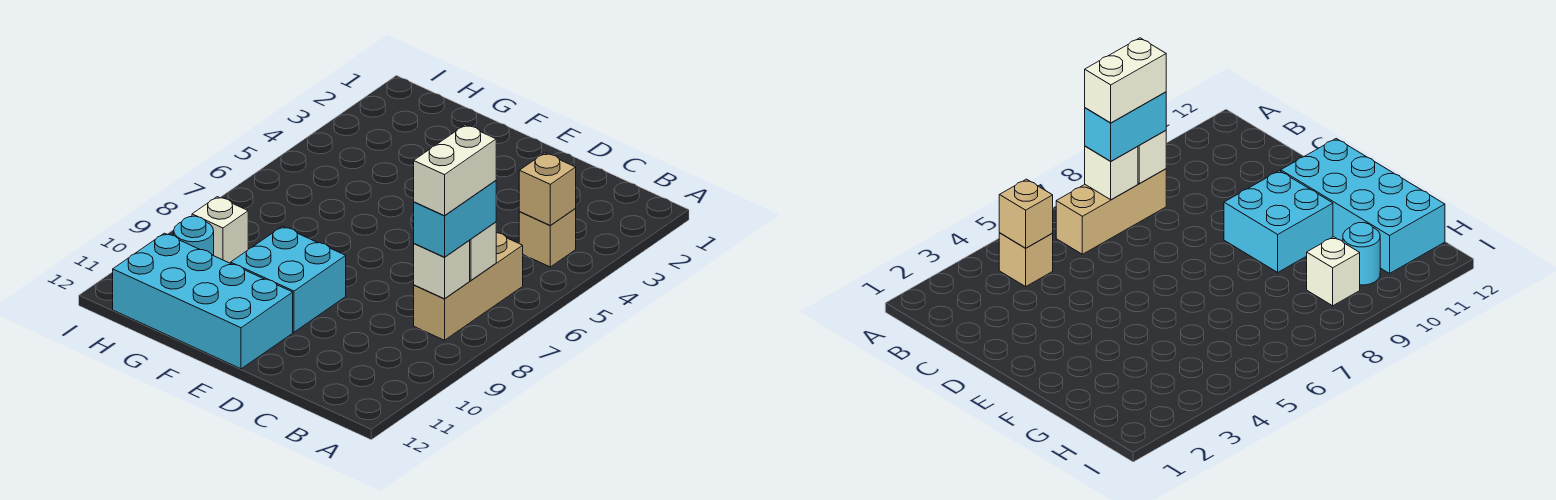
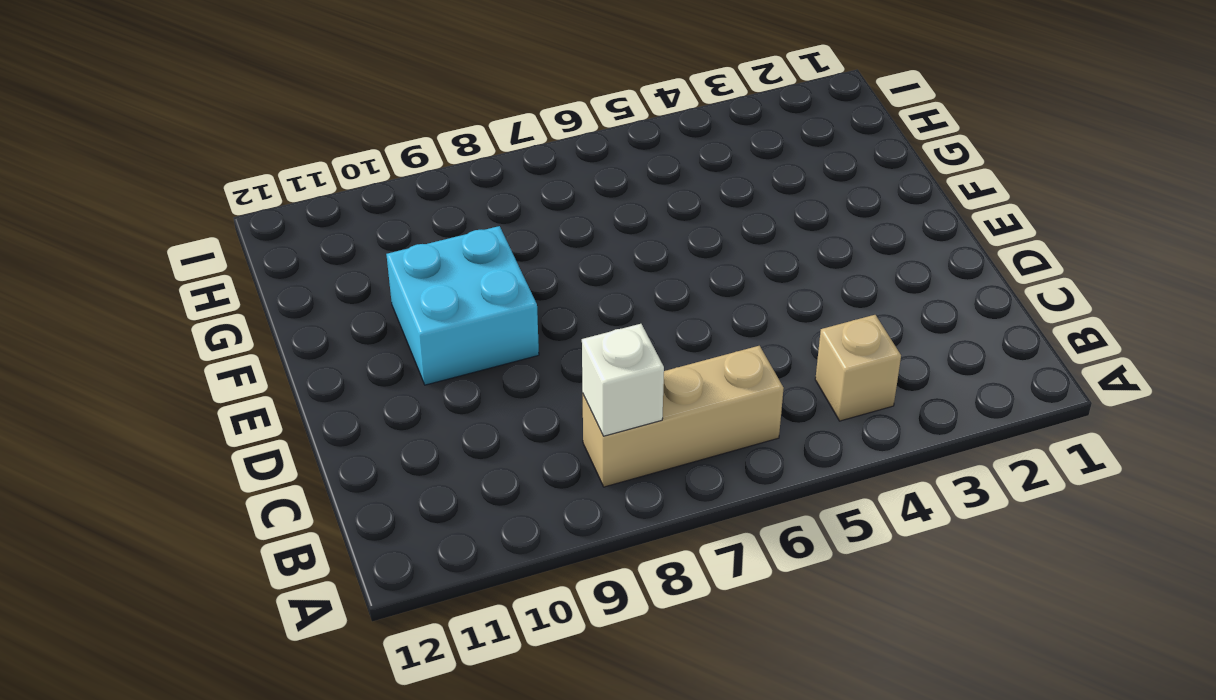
none -> cyan brick E11:H12 level 1
none -> white brick H9 level 1

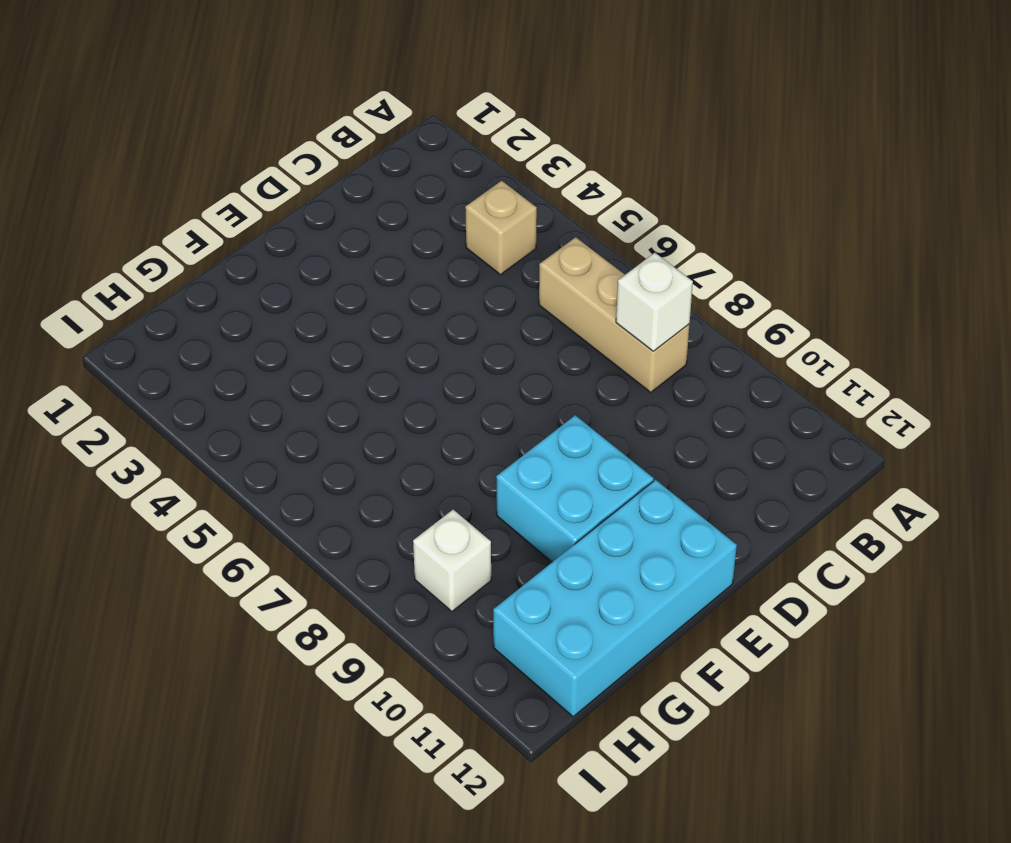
none -> cyan round brick H10 level 1
none -> tan brick B4 level 2

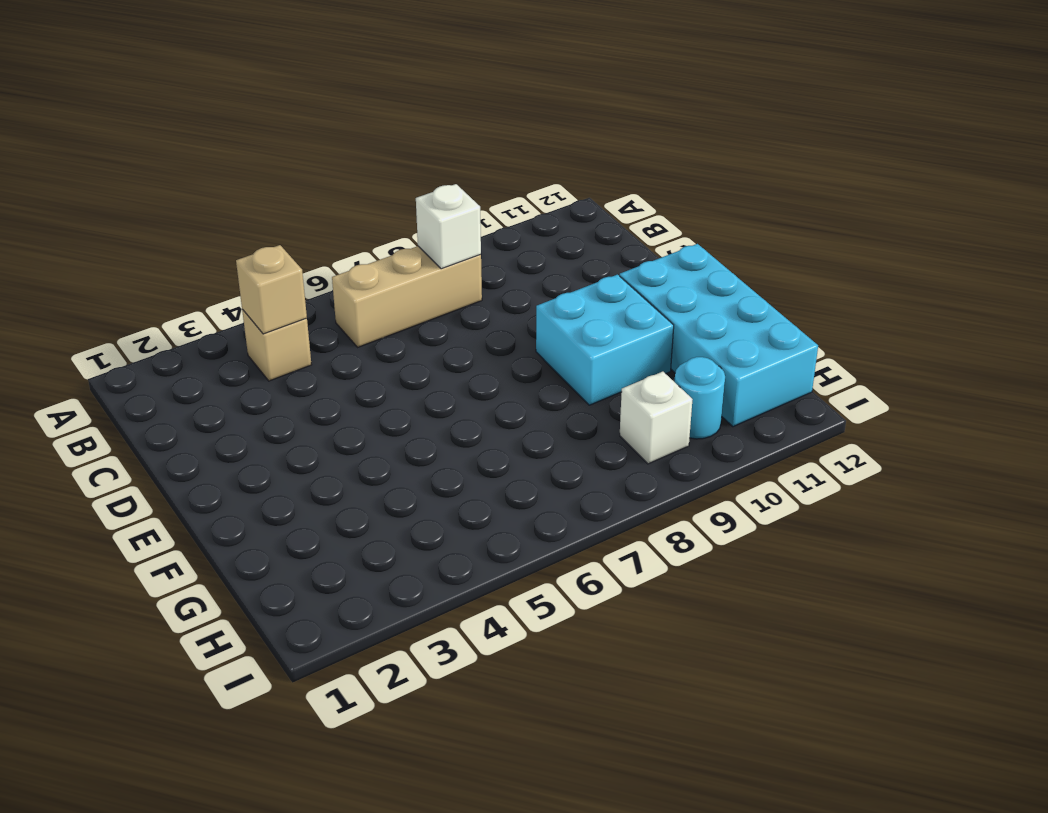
none -> white brick B7 level 2
none -> cyan brick B7:B8 level 3

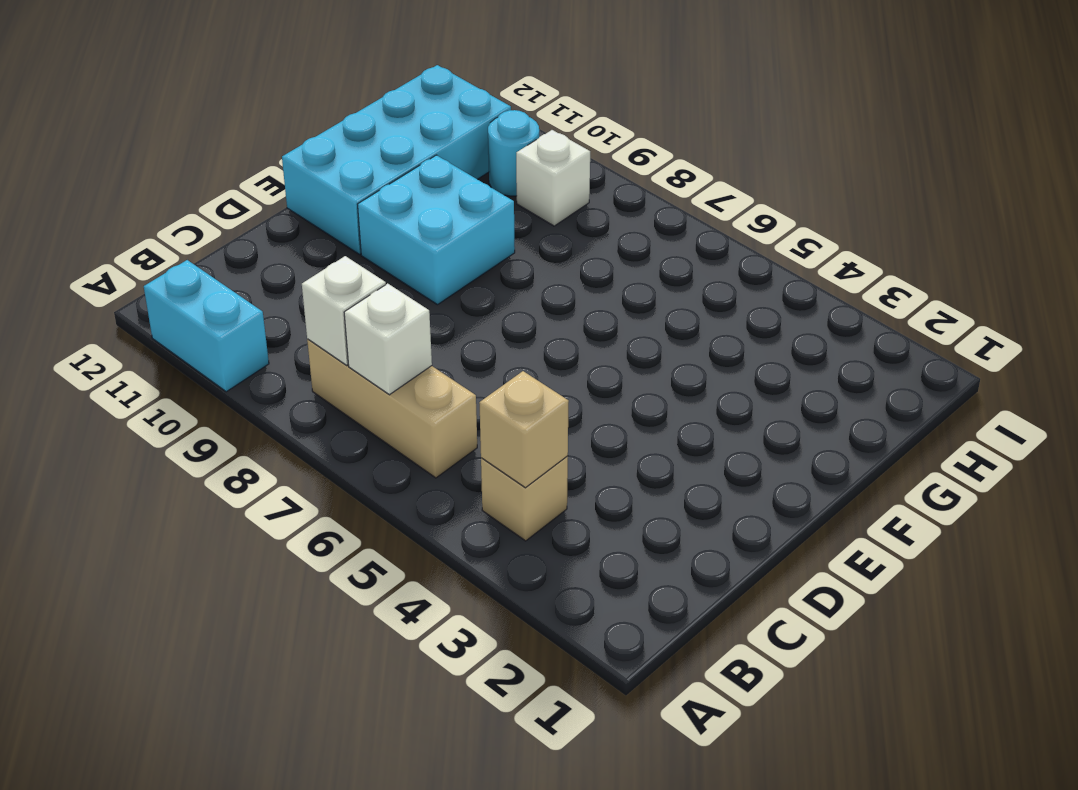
cyan brick A10:A11 level 1 -> cyan brick B7:B8 level 3
none -> white brick B7:B8 level 4

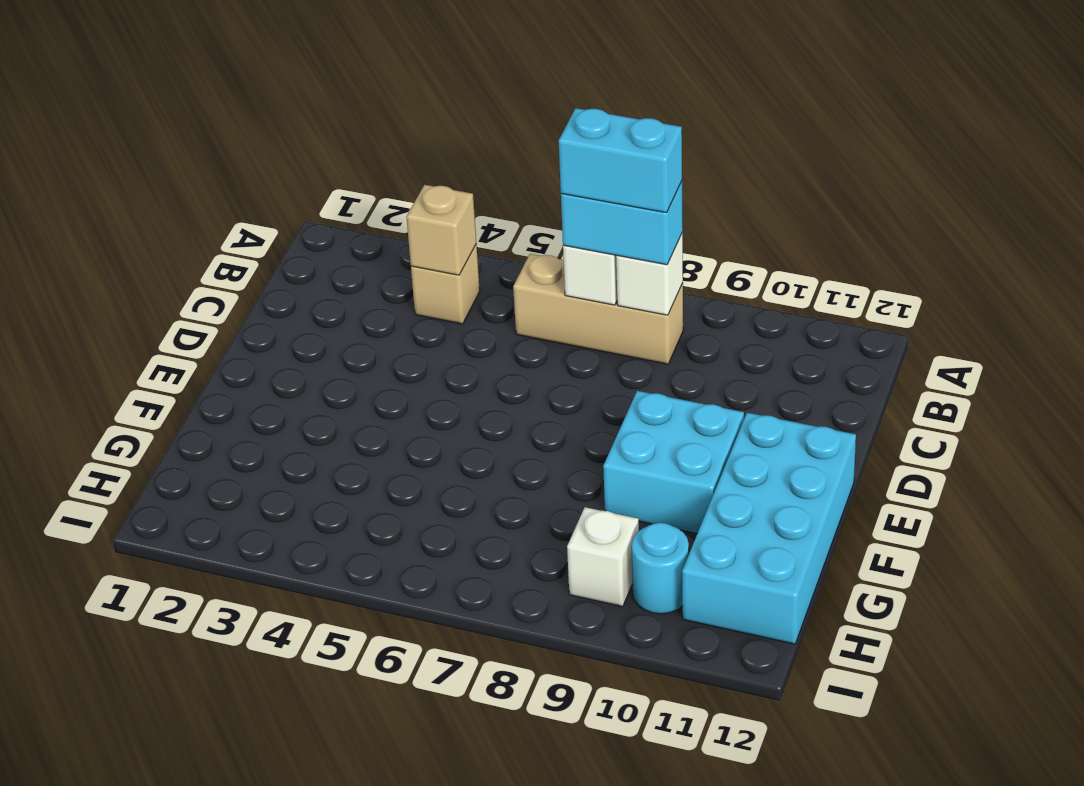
cyan brick B7:B8 level 4 -> white brick B7:B8 level 4

